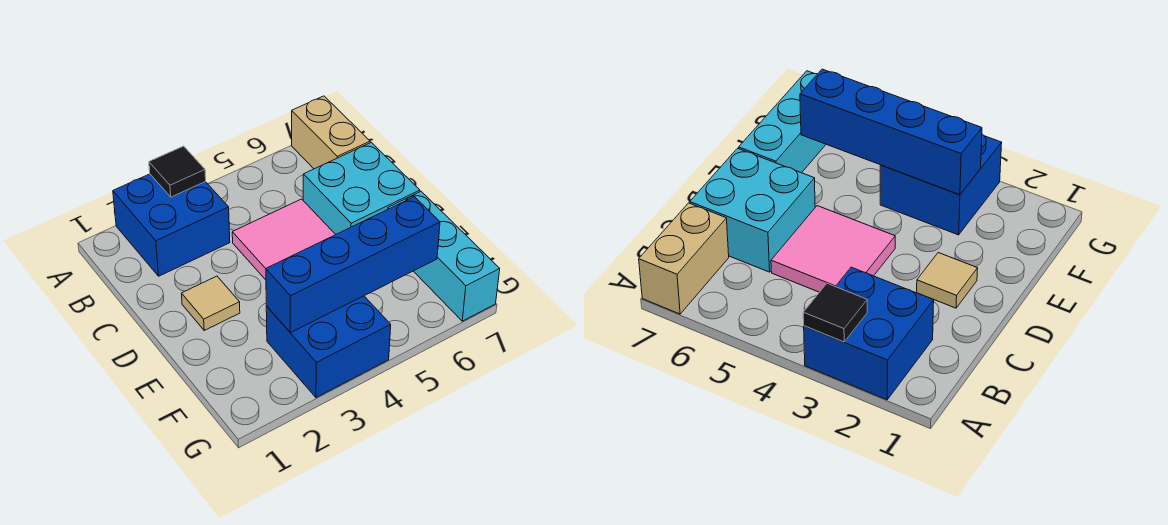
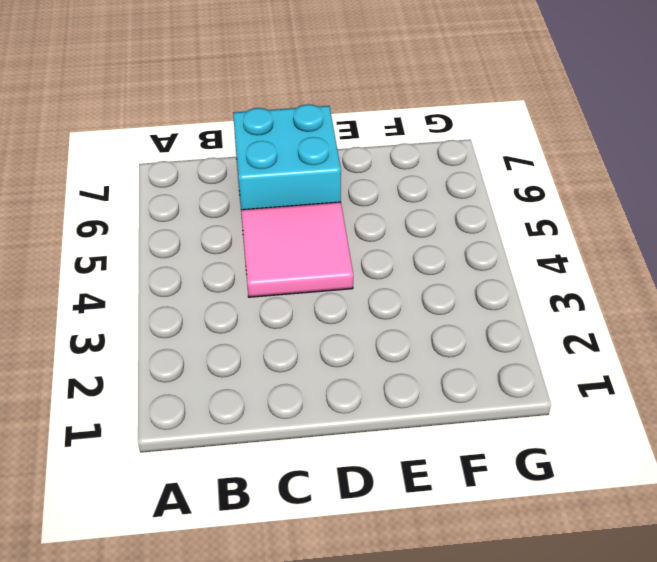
none -> blue brick A2:B3 level 1
none -> tan brick A7:B7 level 1

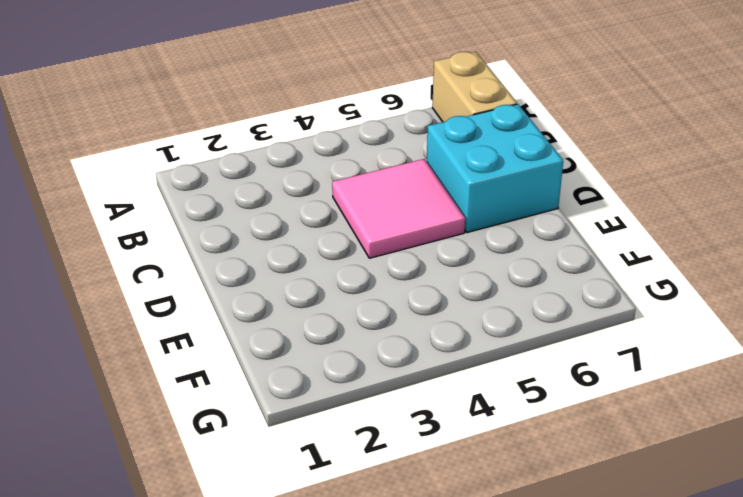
none -> blue brick A2:B3 level 1
none -> tan tile D2 level 1

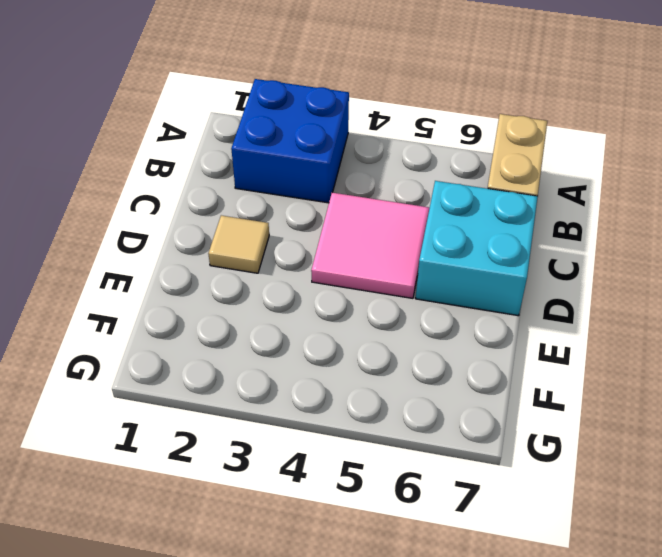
none -> cyan brick E7:G7 level 1
none -> blue brick F3:G4 level 1

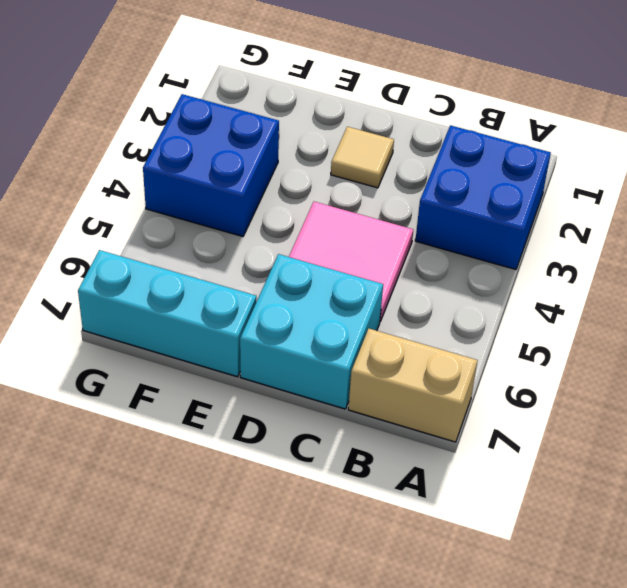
none -> black tile A3 level 2
none -> blue brick F3:F6 level 2

